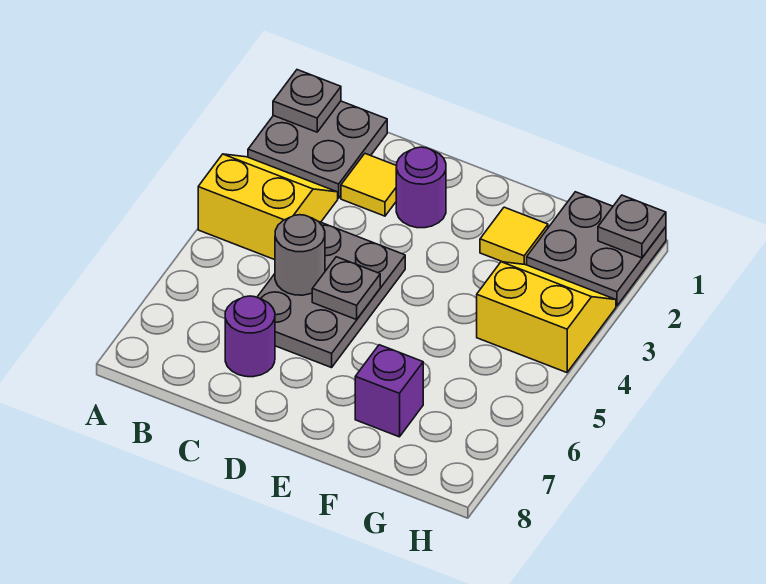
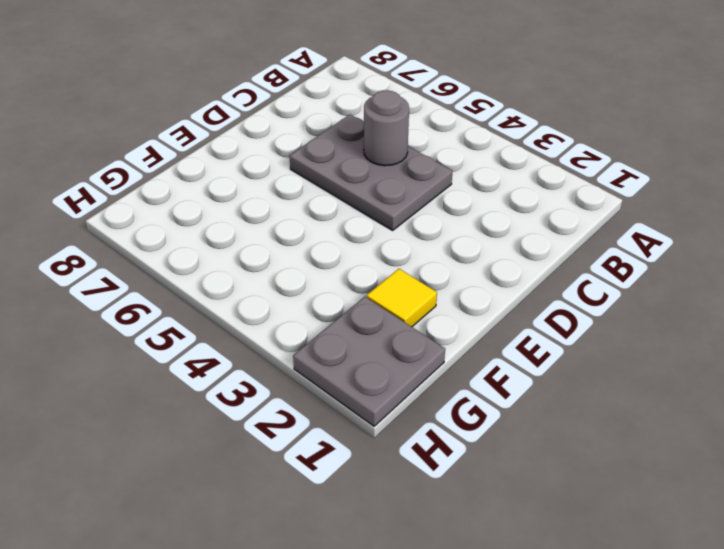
none -> grey plate A1:B2 level 1
none -> yellow slope A3:B4 level 1 top 4
none -> yellow tile C2 level 1

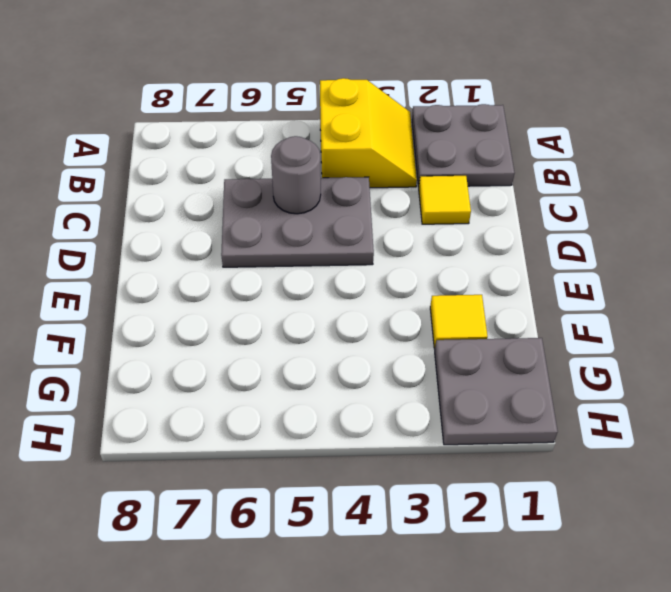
none -> purple round brick C7 level 1
none -> purple round brick D2 level 1
none -> purple brick F7 level 1

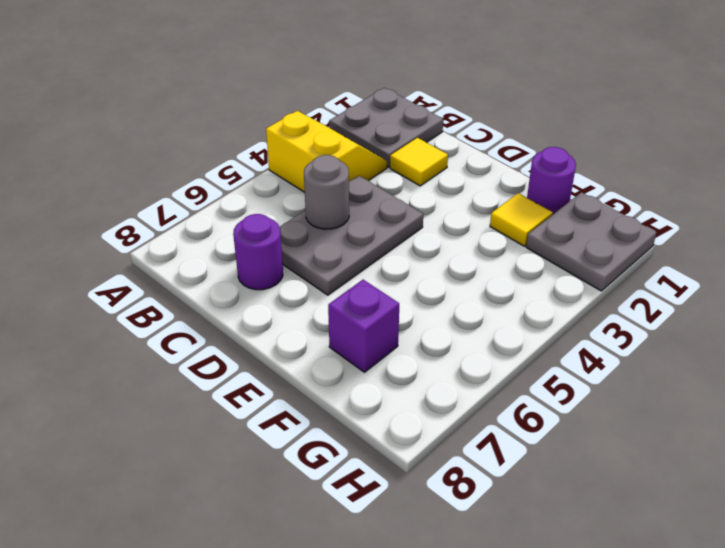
purple round brick F1 level 1 -> purple round brick D2 level 1
none -> yellow slope G3:H4 level 1 top 4
none -> grey plate A1 level 2
none -> grey plate D5 level 2

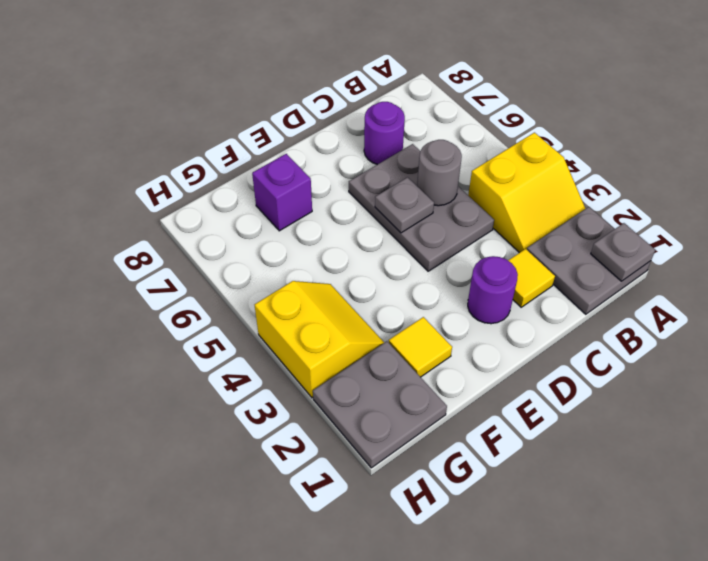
yellow slope G3:H4 level 1 top H -> yellow slope G3:H4 level 1 top 4
none -> grey plate H1 level 2

